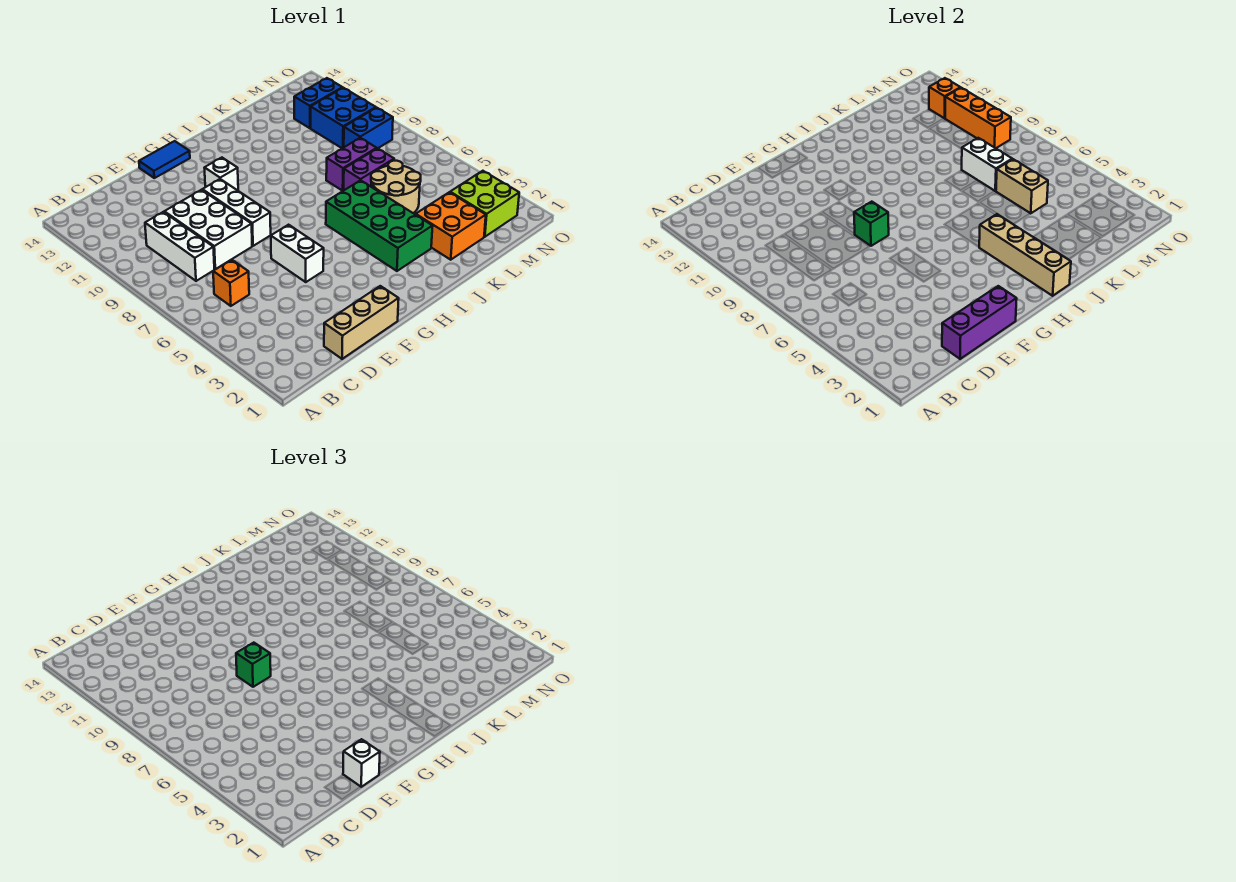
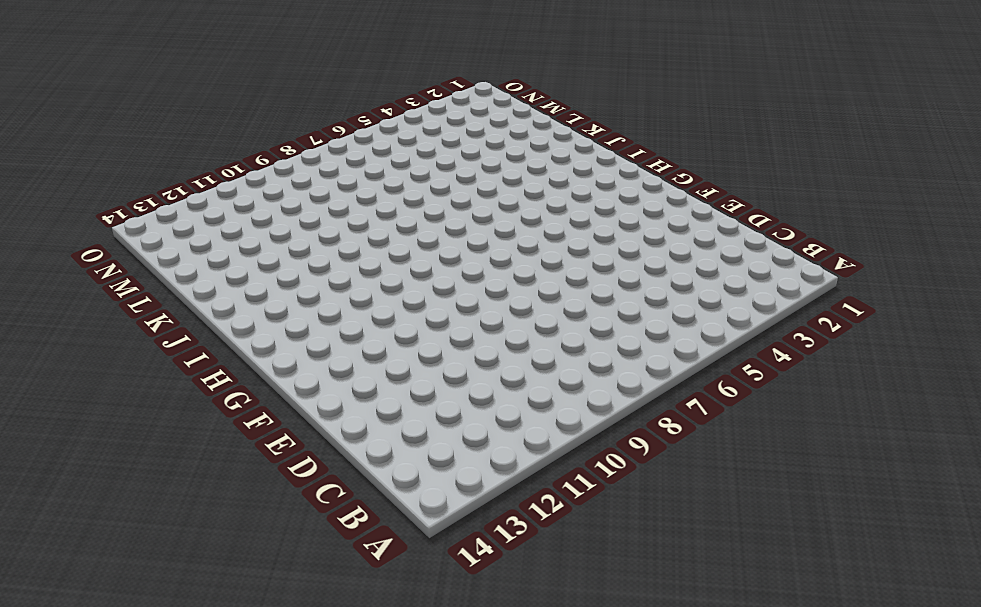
none -> orange brick C6 level 1
none -> white brick C8:C10 level 1
none -> tan brick D1:F1 level 1

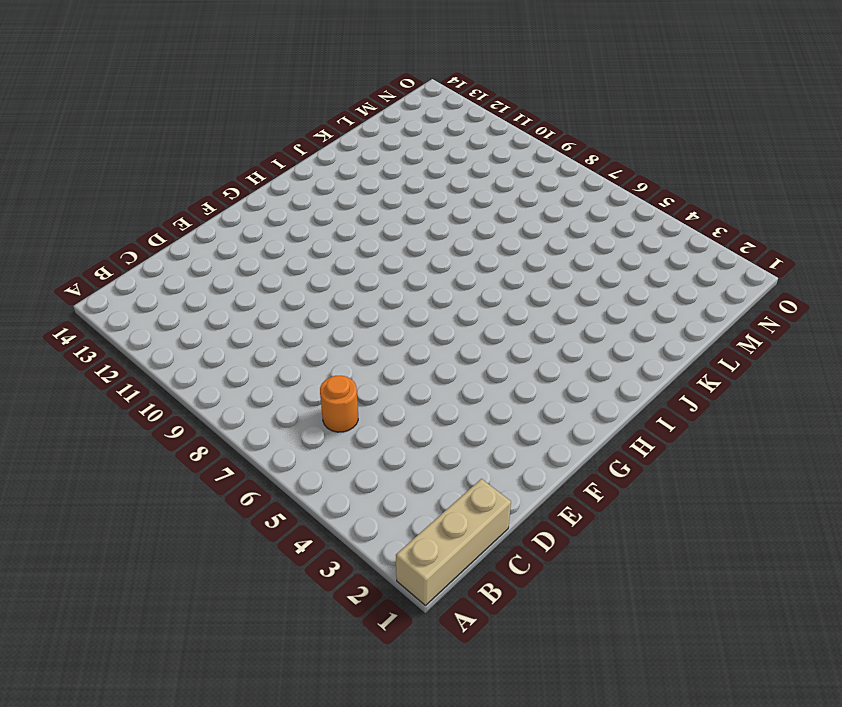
tan brick A1:C1 level 1 -> tan brick D1:F1 level 1
orange round brick C6 level 1 -> orange brick C6 level 1
none -> white brick C8:C10 level 1
none -> white brick D8:E10 level 1
none -> white brick F5:F6 level 1

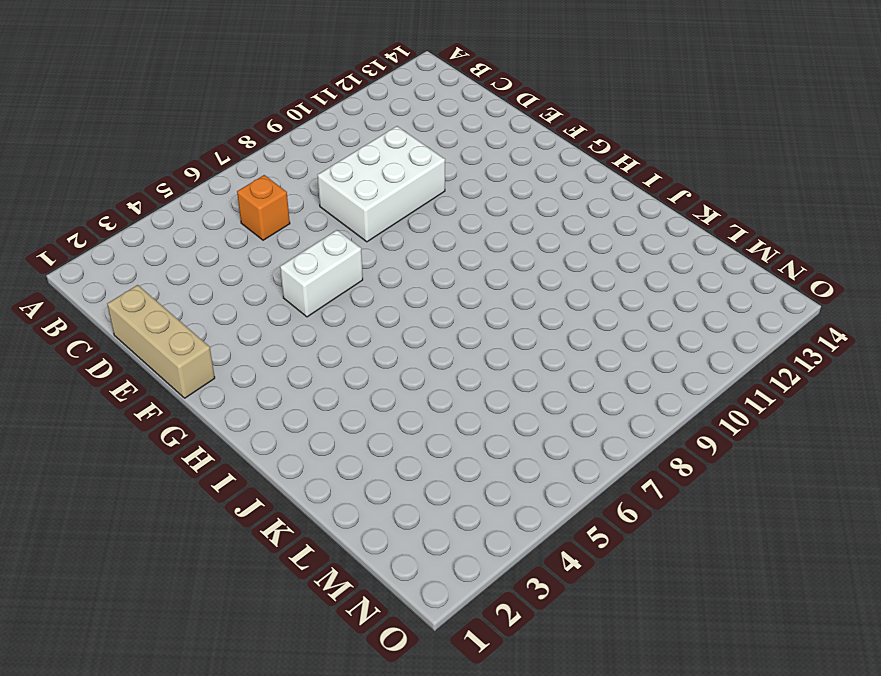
none -> white brick C8:C10 level 1
none -> white brick F8:F10 level 1
none -> blue tile F14:G14 level 1

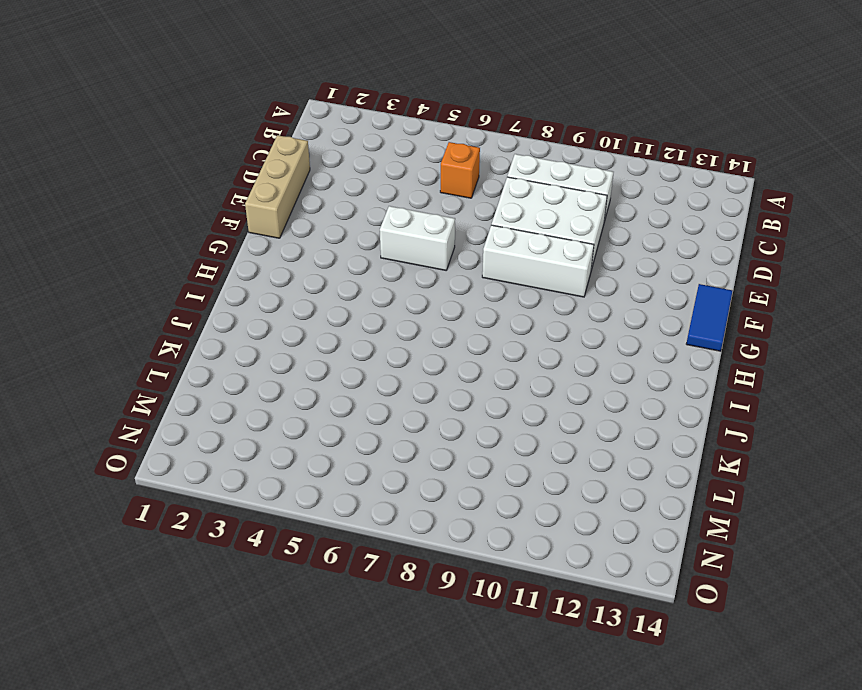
none -> white brick G11 level 1
none -> green brick I3:J6 level 1
none -> orange brick K2:L3 level 1

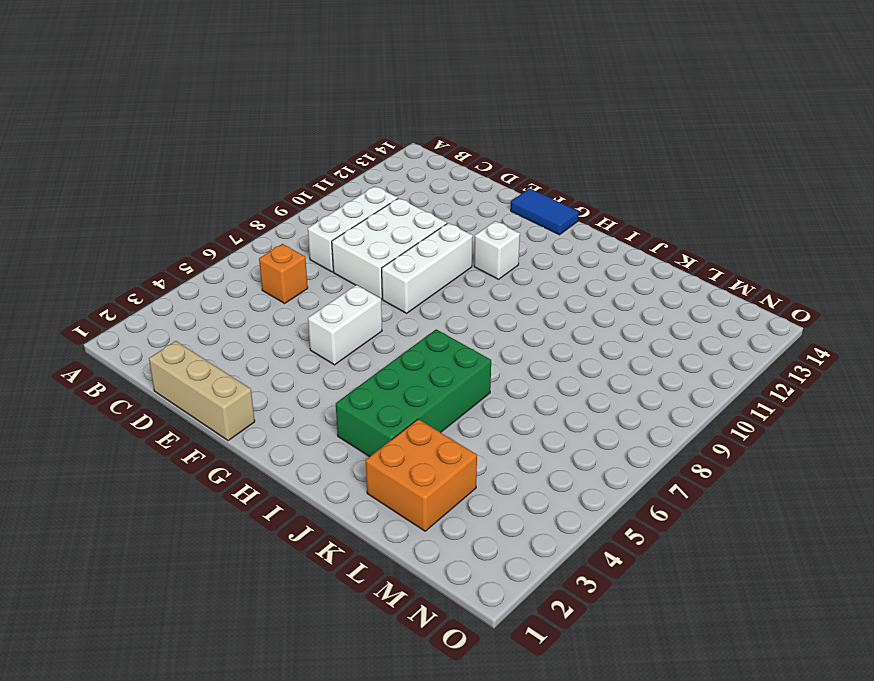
none -> tan round brick K5:L6 level 1
none -> purple brick K7:L7 level 1
none -> purple brick K8:L8 level 1

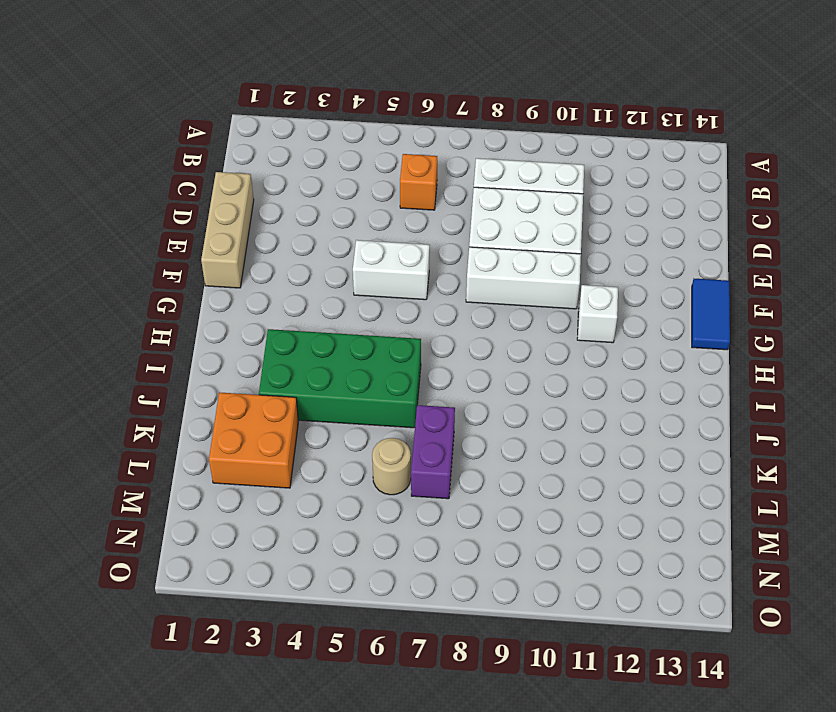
tan round brick L6 level 1 -> tan round brick K5:L6 level 1
none -> purple brick K8:L8 level 1
none -> lime brick M2:N3 level 1
none -> blue brick M9:N9 level 1

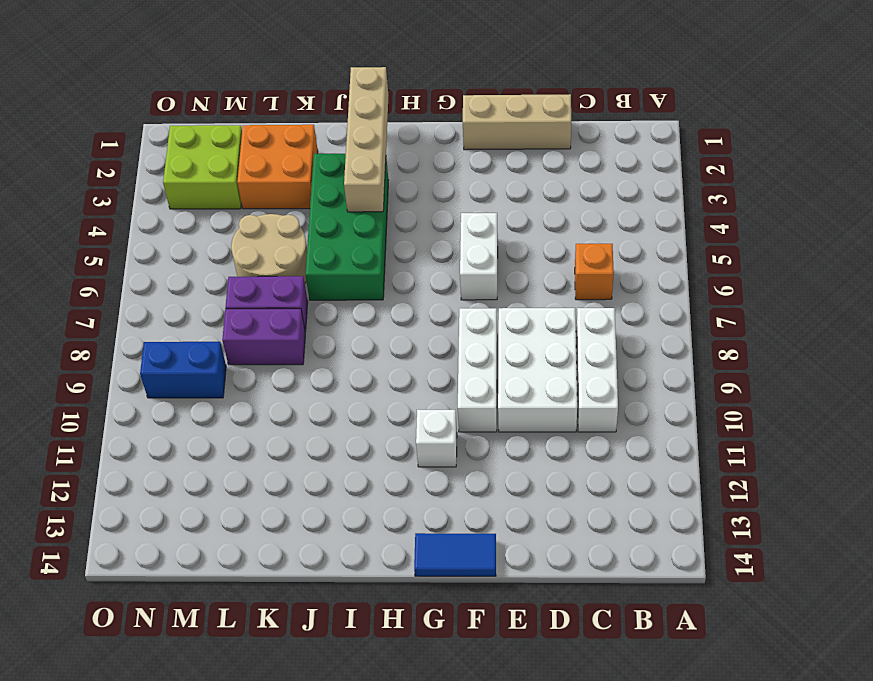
none -> blue brick M10:N11 level 1
none -> blue brick M12:N12 level 1
none -> purple brick D1:F1 level 2

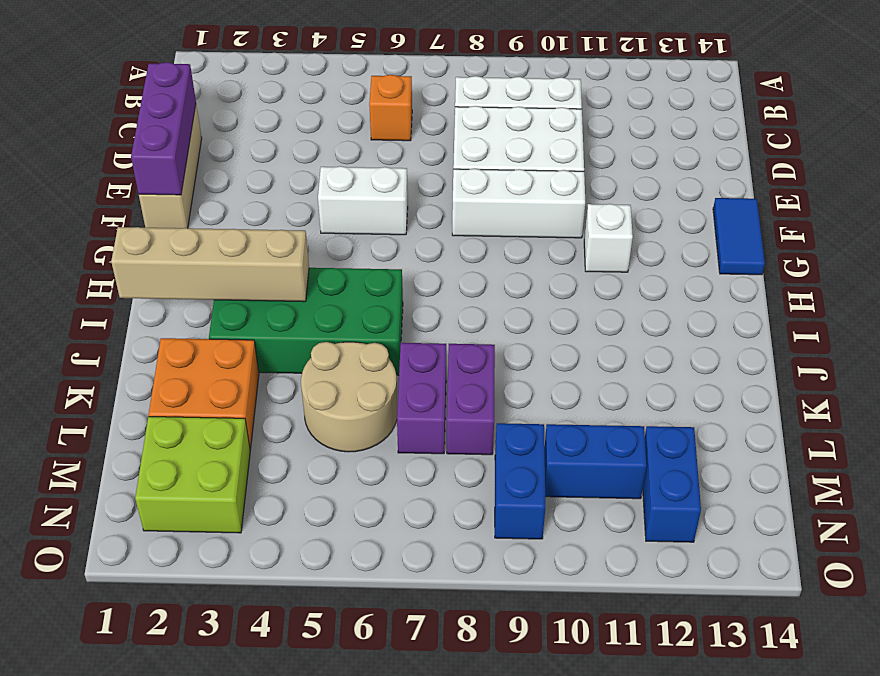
blue brick M10:M11 level 1 -> blue brick M10:N11 level 1
none -> green brick F8 level 2
none -> tan brick L5:L6 level 2
none -> white brick L7:L8 level 2

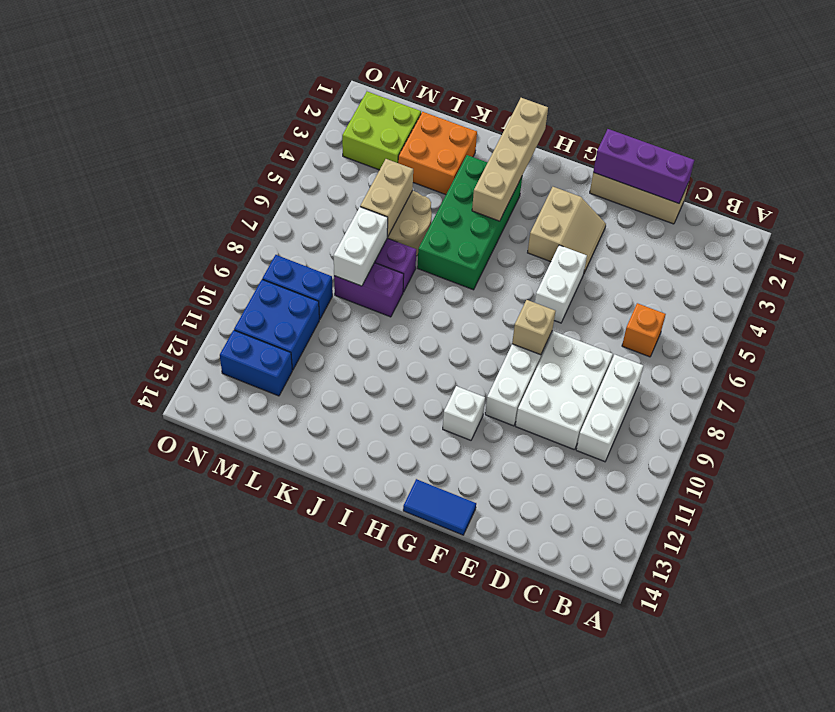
tan slope F3:G4 level 1 top G -> none
tan brick F8 level 2 -> green brick F8 level 2
none -> orange brick N9:N11 level 2
none -> orange brick N12 level 2
none -> white brick E1 level 3

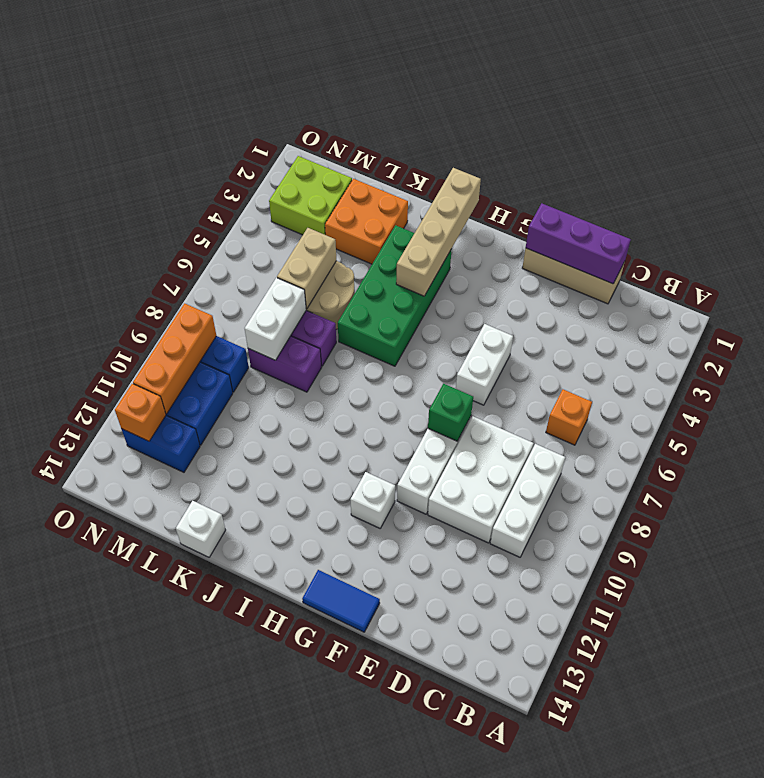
white brick K14 level 1 -> white brick E1 level 3
none -> green brick F8 level 3

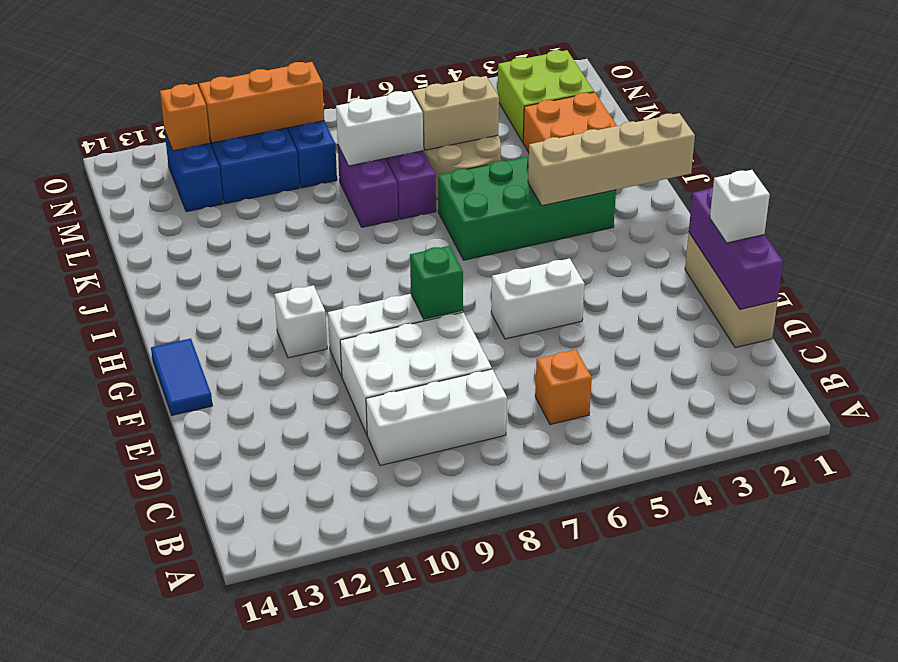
none -> green brick F8 level 3

